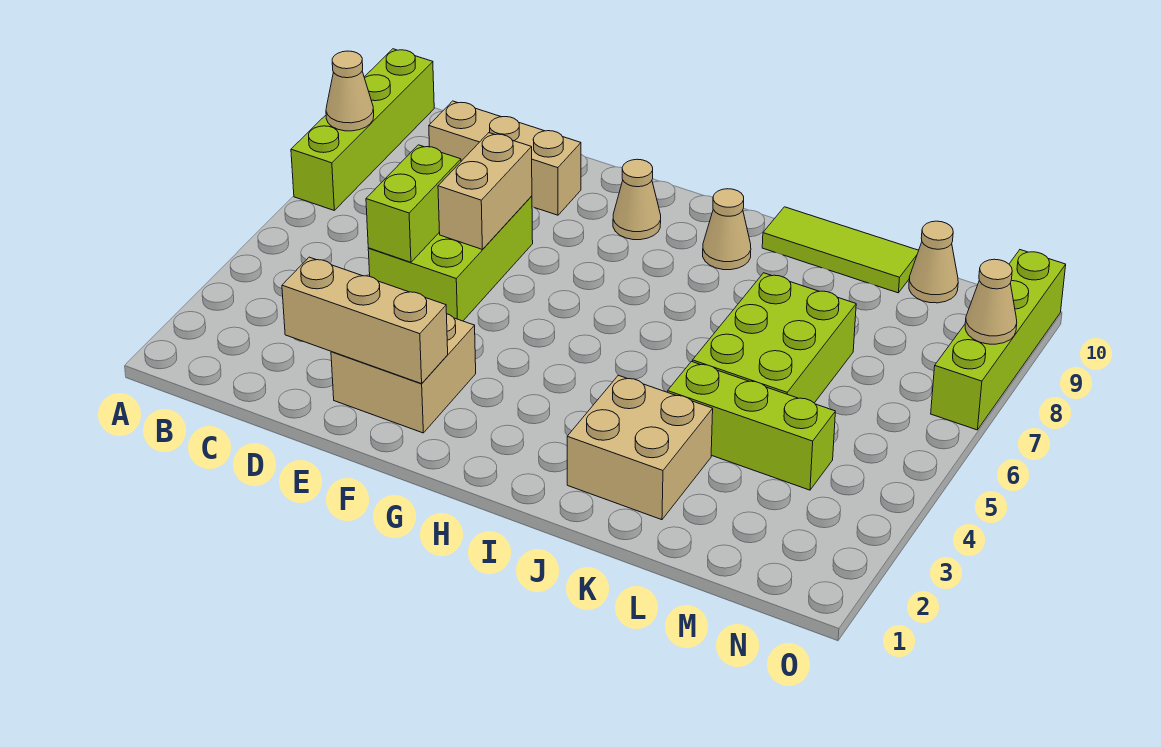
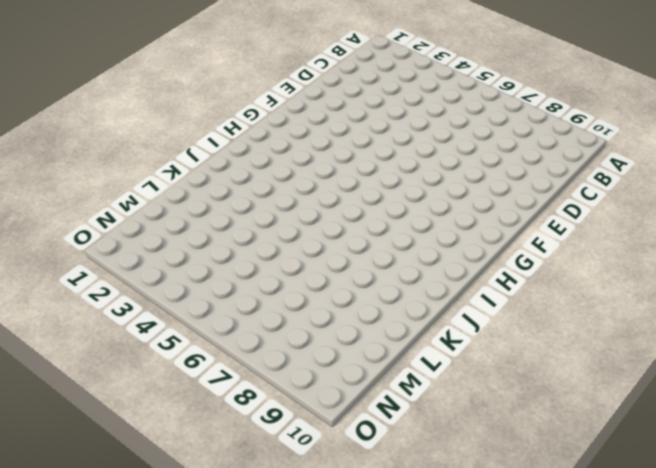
none -> lime brick A7:A10 level 1
none -> tan brick C9:E9 level 1
none -> lime brick D5:E7 level 1

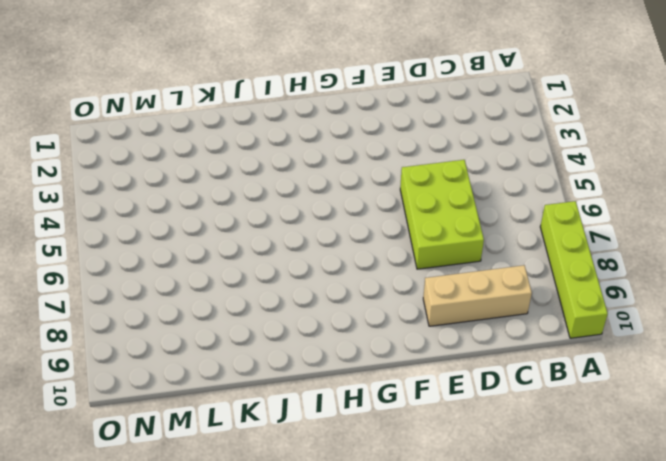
none -> tan brick E2:F3 level 1
none -> tan cone G9 level 1
none -> tan cone I9 level 1

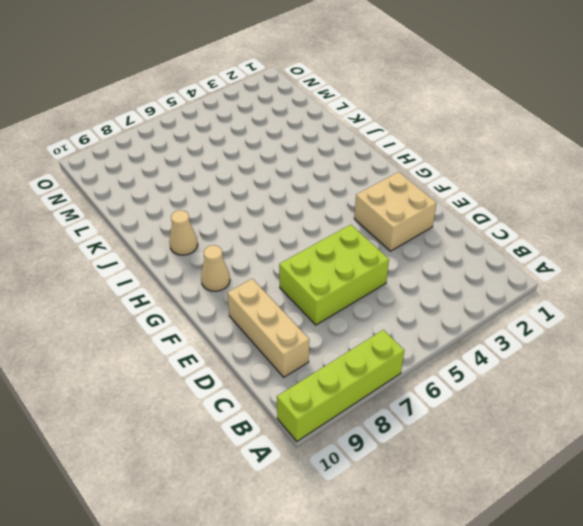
none -> tan brick J2:K3 level 1
none -> lime tile J10:L10 level 1
none -> lime brick K4:M4 level 1

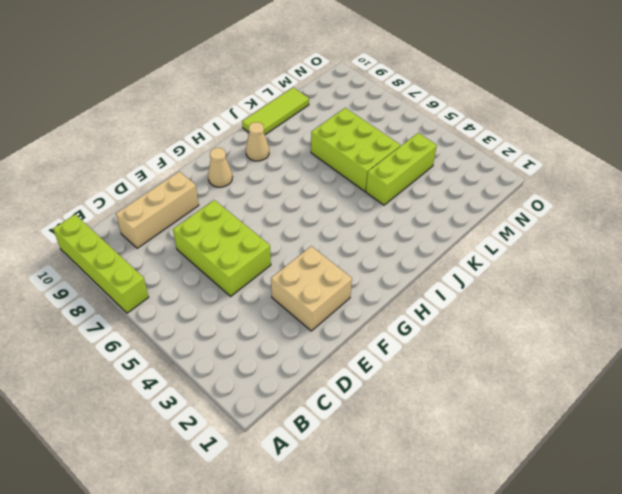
none -> tan brick J2:K3 level 1
none -> tan cone M10 level 1
none -> lime brick O7:O10 level 1

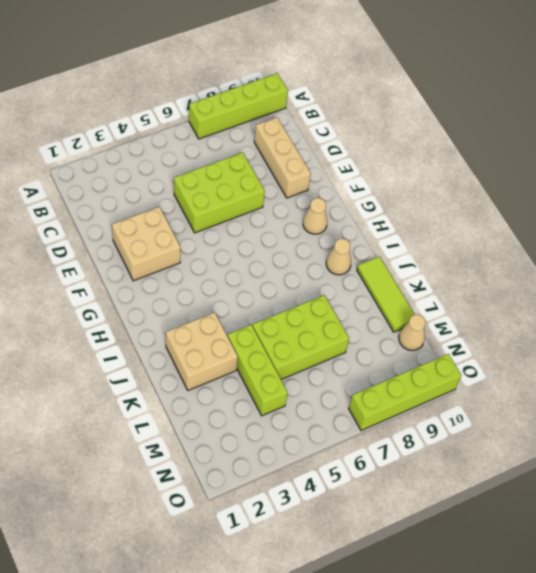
none -> tan cone A8 level 2
none -> tan brick D2:F2 level 2
none -> lime brick D5:D6 level 2

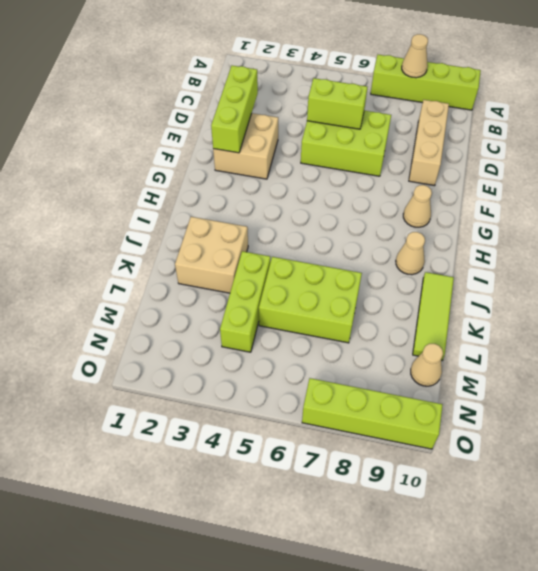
lime brick D2:F2 level 2 -> tan brick D2:F2 level 2
none -> tan brick E6:E7 level 2
none -> tan cone O8 level 2

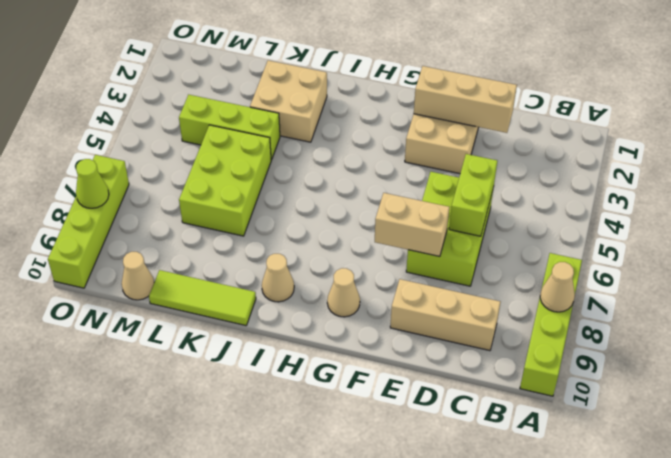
tan brick E7:F7 level 2 -> tan brick E6:E7 level 2
lime cone O8 level 2 -> tan cone O8 level 2

